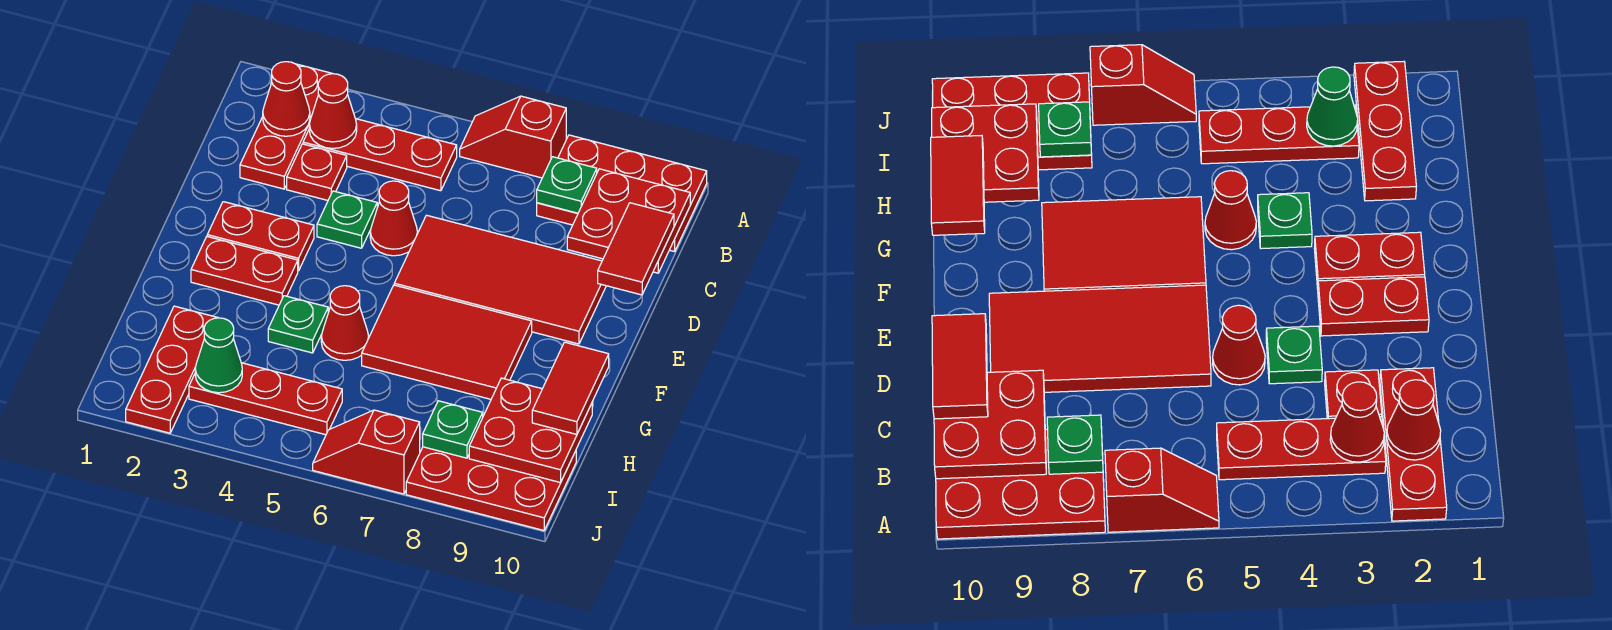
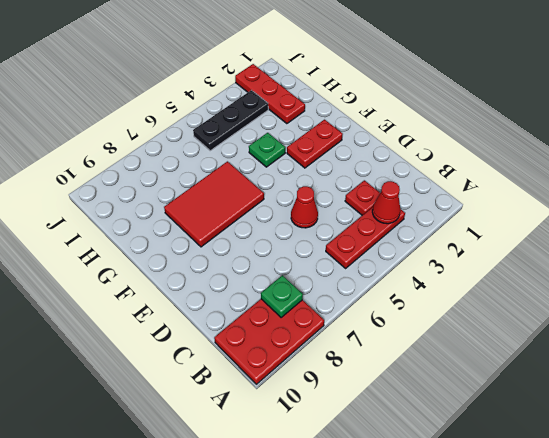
black plate I3:I5 level 1 -> red plate I3:I5 level 1
none -> red plate A2:C2 level 1
none -> red slope A6:A7 level 1 top 7
none -> green plate D4 level 1

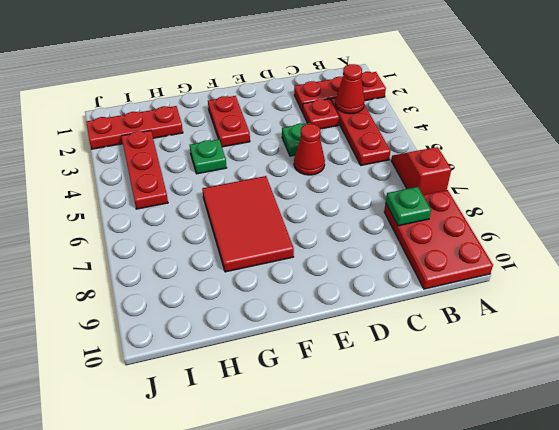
none -> red tile D6:E9 level 1
none -> red plate E2:E3 level 1
none -> red cone G5 level 1

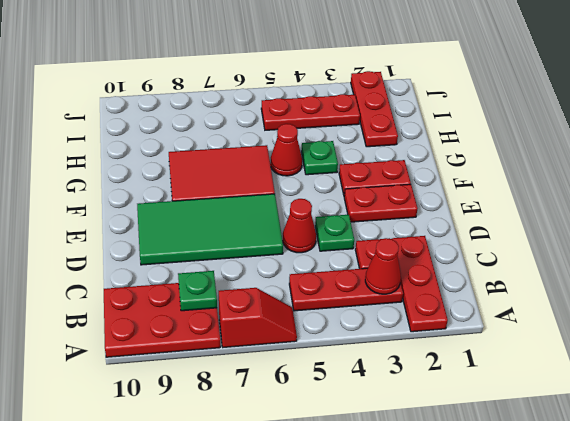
green tile D6:E9 level 1 -> red tile D6:E9 level 1
none -> red plate I8:J10 level 1
none -> red slope J6:J7 level 1 top 7
none -> red cone B2 level 2

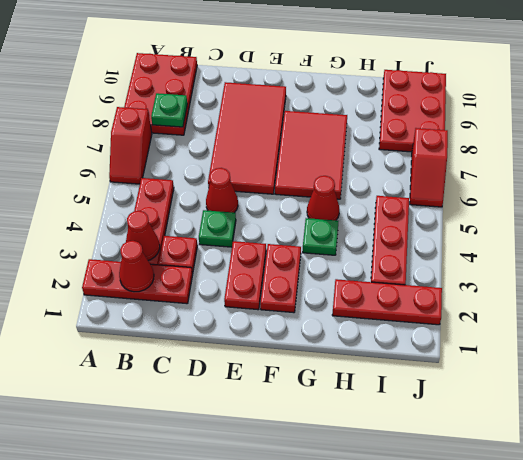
none -> red plate B9:C10 level 2
none -> red plate H9:I10 level 2
none -> green cone I3 level 2

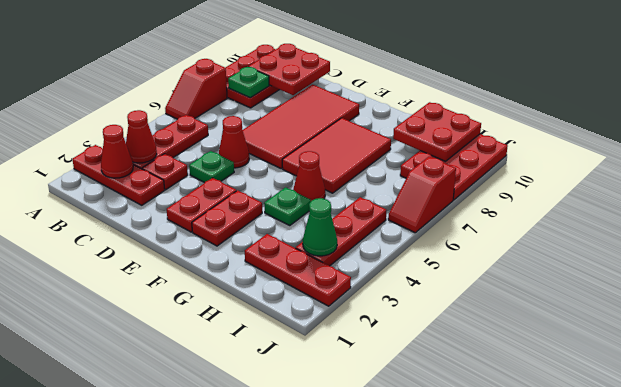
none -> green plate I8 level 2
none -> red tile C10:D10 level 3
none -> red tile G10:H10 level 3

